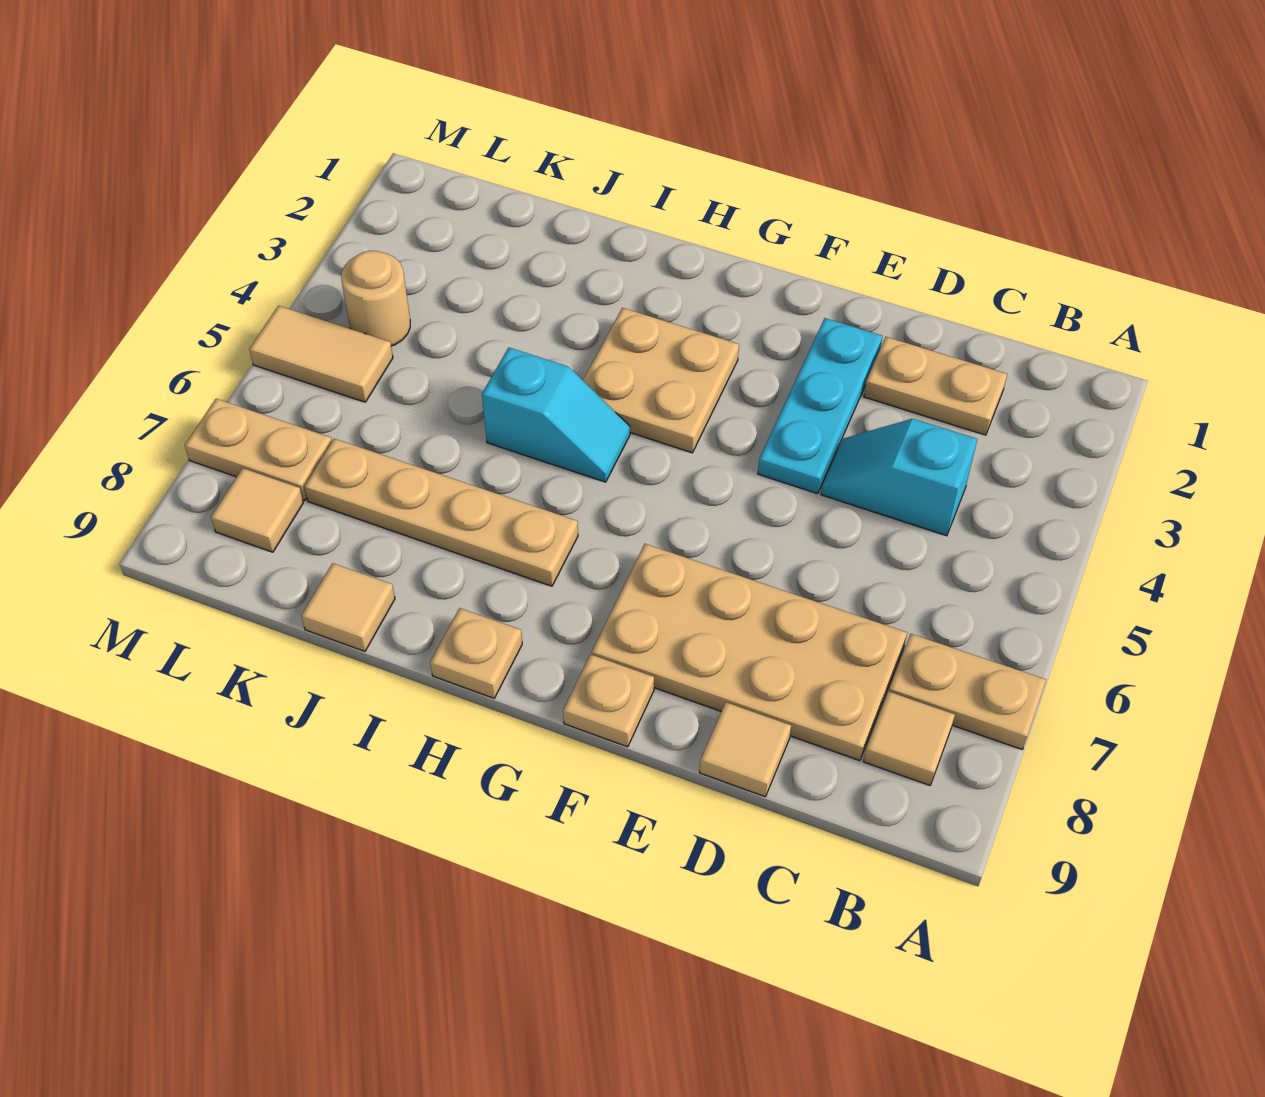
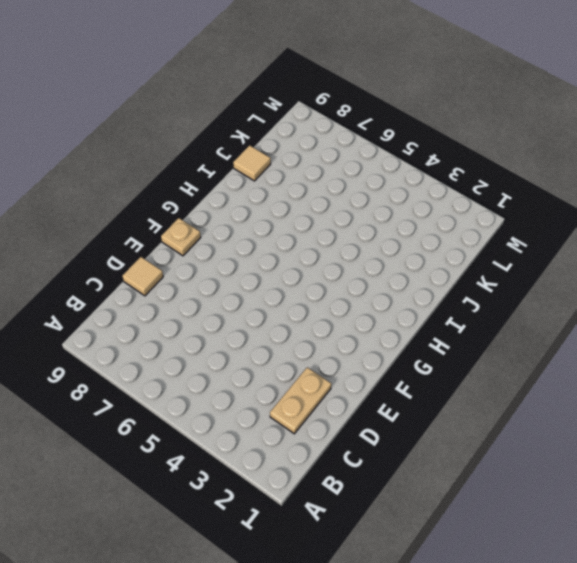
none -> tan plate A7:B7 level 1
none -> tan tile B8 level 1
none -> cyan slope C4:D4 level 1 top C

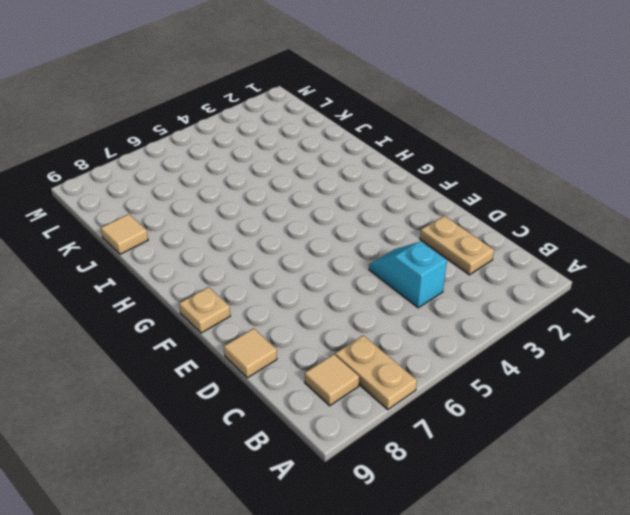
none -> tan plate C7:F8 level 1
none -> cyan plate E2:E4 level 1
none -> tan plate G3:H4 level 1

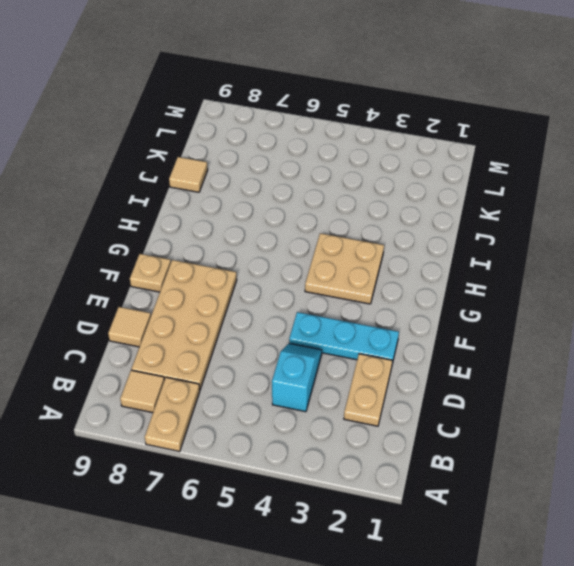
none -> cyan slope H5:I5 level 1 top I
none -> tan plate H7:K7 level 1
none -> tan plate H9 level 1

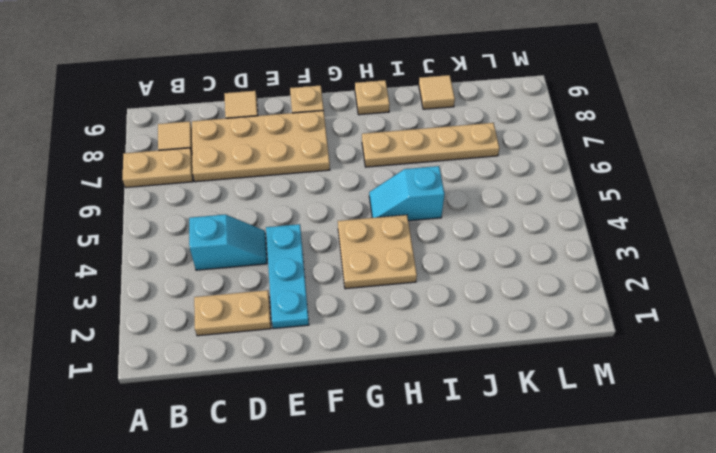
none -> tan round brick L4 level 1
none -> tan tile L5:M5 level 1
none -> tan plate L7:M7 level 1

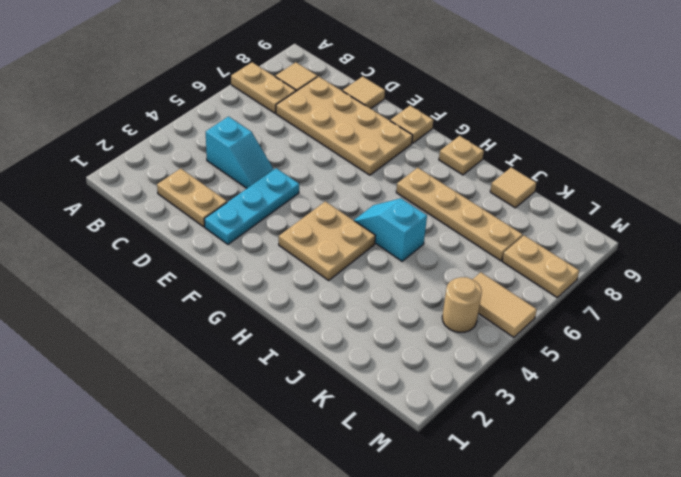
none -> tan tile L8 level 1

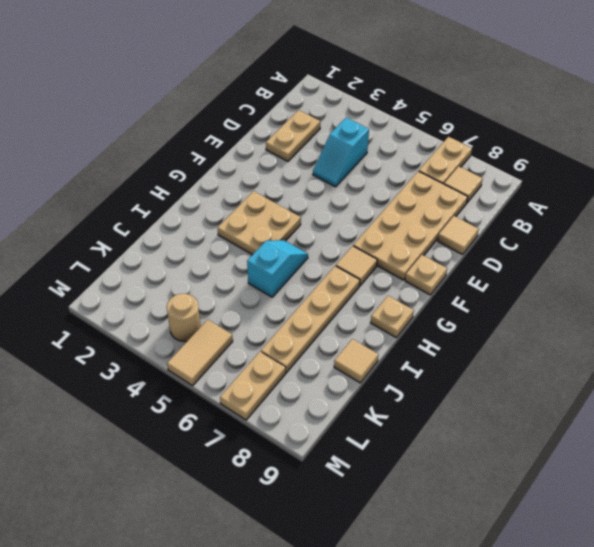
tan tile G7 level 1 -> tan tile L8 level 1
none -> cyan plate E2:E4 level 1

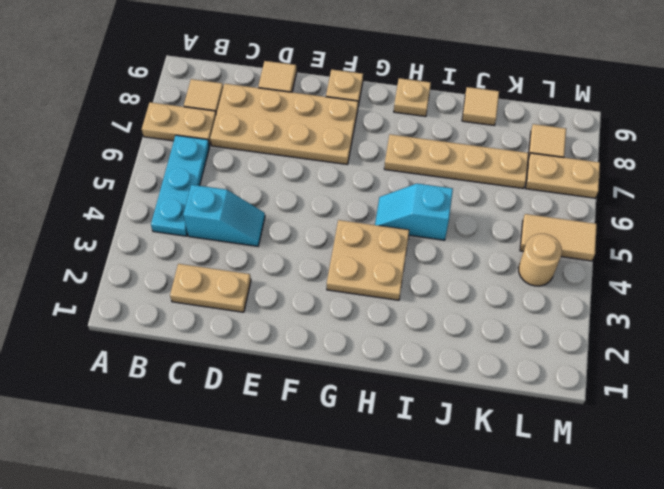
cyan plate B4:B6 level 1 -> cyan plate E2:E4 level 1

